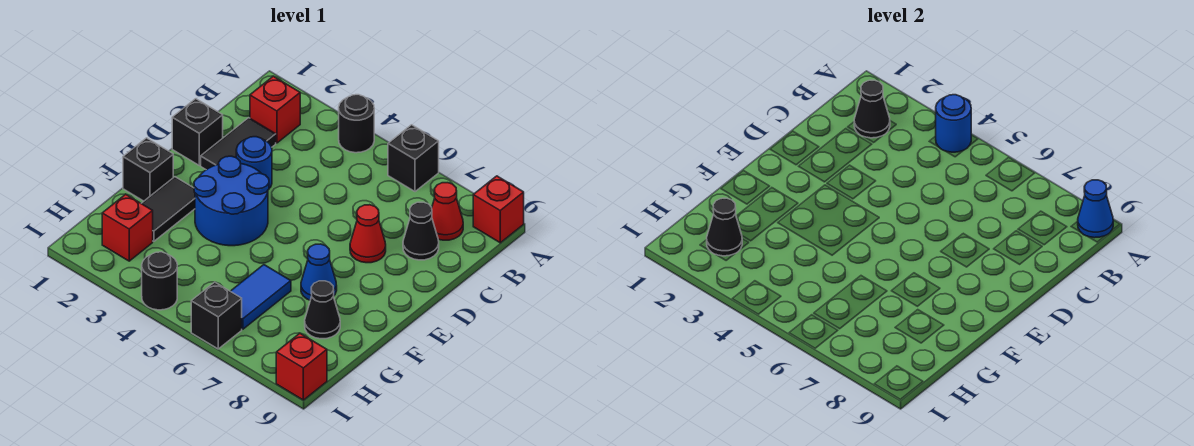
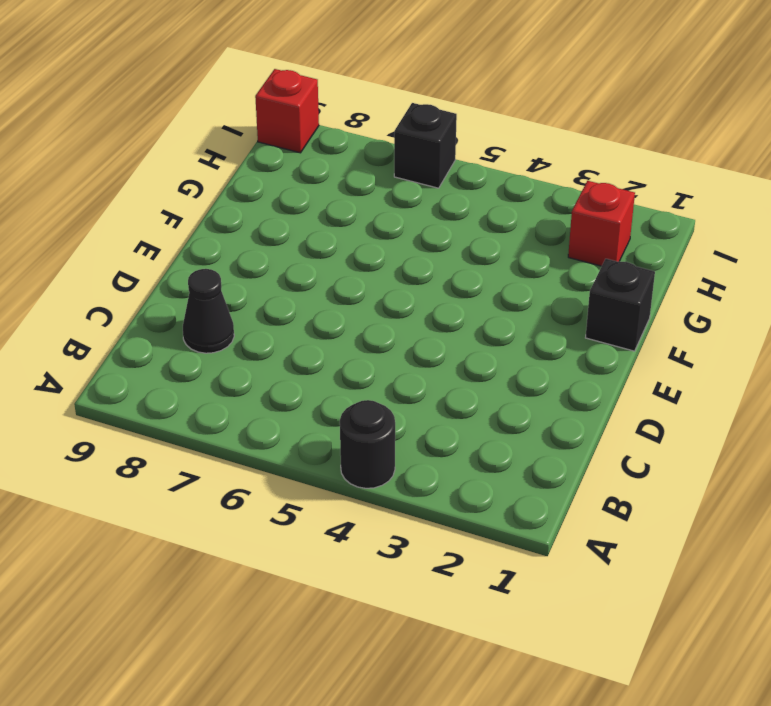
none -> black brick A6 level 1
none -> red brick A9 level 1
none -> red brick B2 level 1

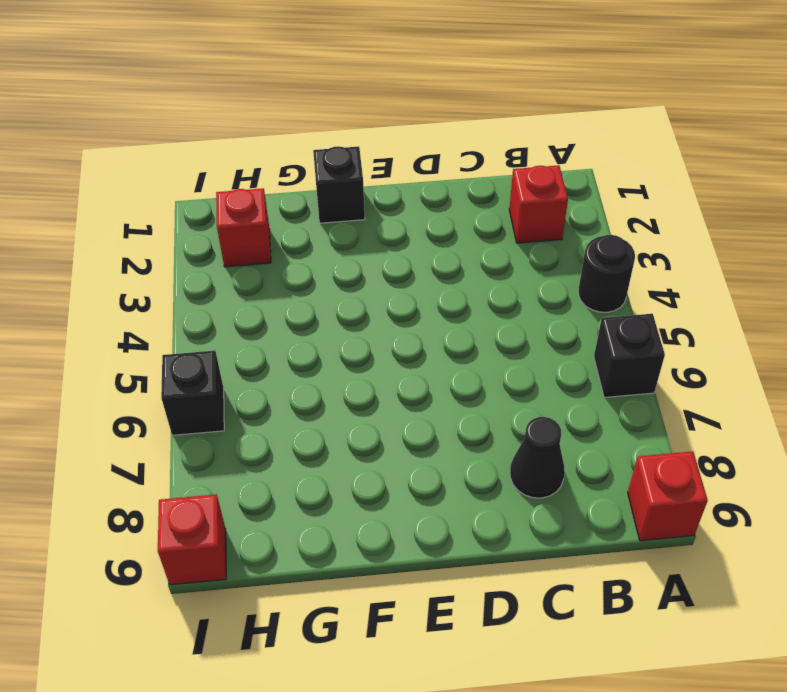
none -> red cone B8 level 1
none -> black tile C2:D2 level 1
none -> black brick D1 level 1

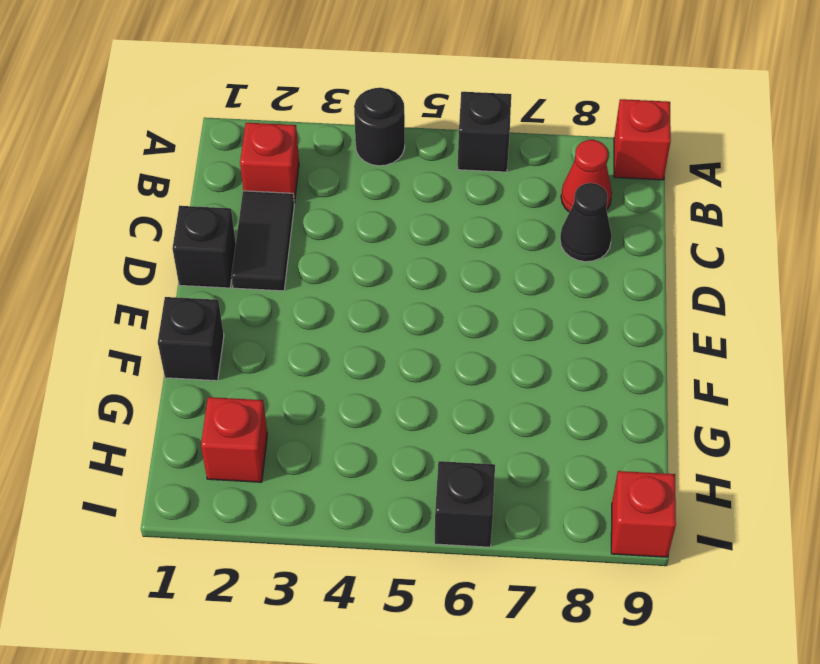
none -> blue round brick D3 level 1
none -> red cone D7 level 1
none -> blue round brick E3:F4 level 1

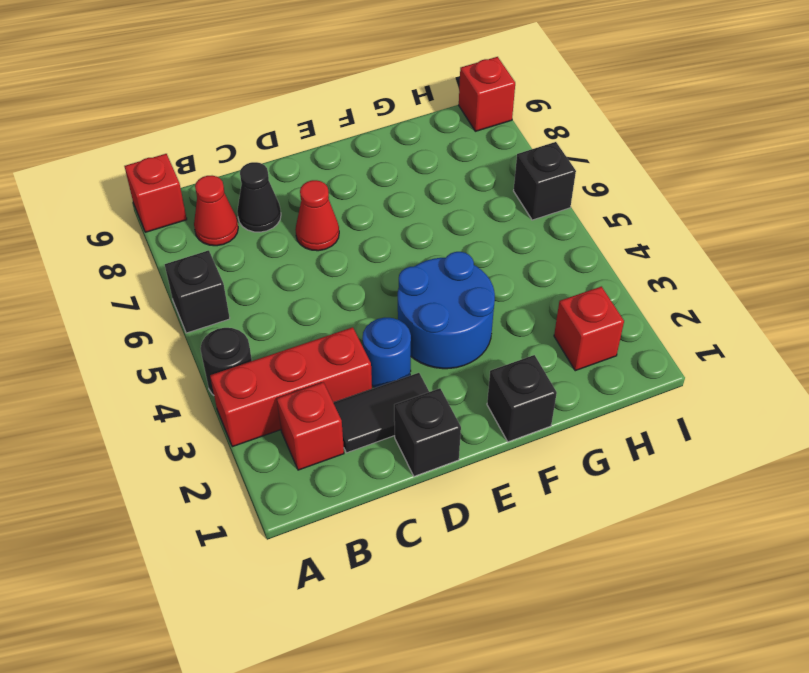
red brick A3:C3 level 1 -> none
none -> black tile F2:G2 level 1
none -> blue cone F7 level 1
none -> blue tile G6:H6 level 1

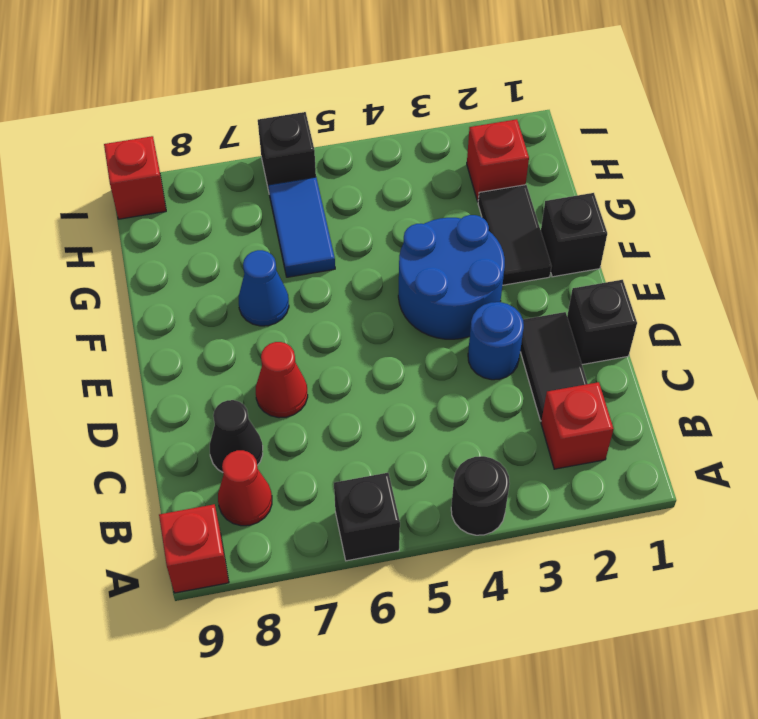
none -> black cone G8 level 1
none -> black round brick I4 level 1
none -> blue round brick A4 level 2

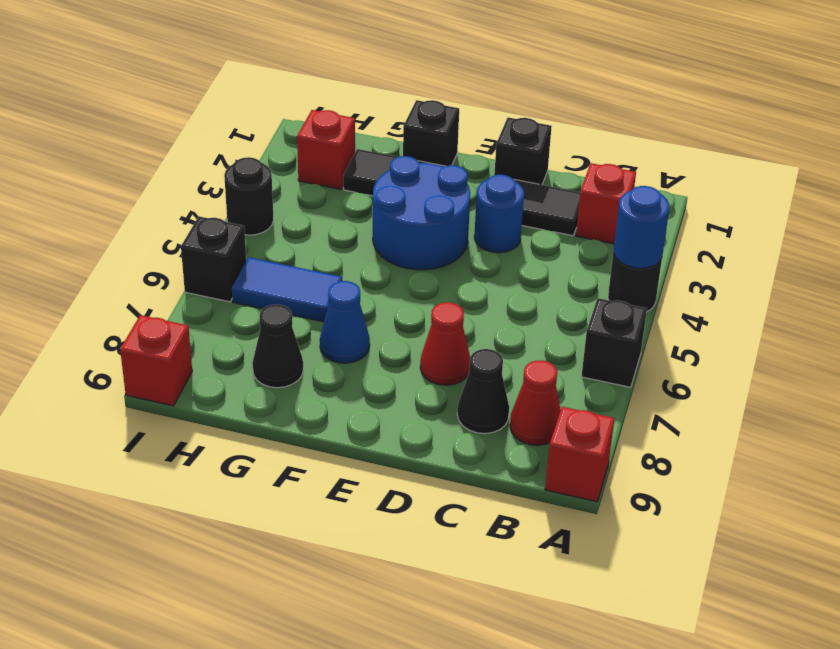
none -> blue cone A9 level 2
none -> black cone B2 level 2
none -> black cone H2 level 2

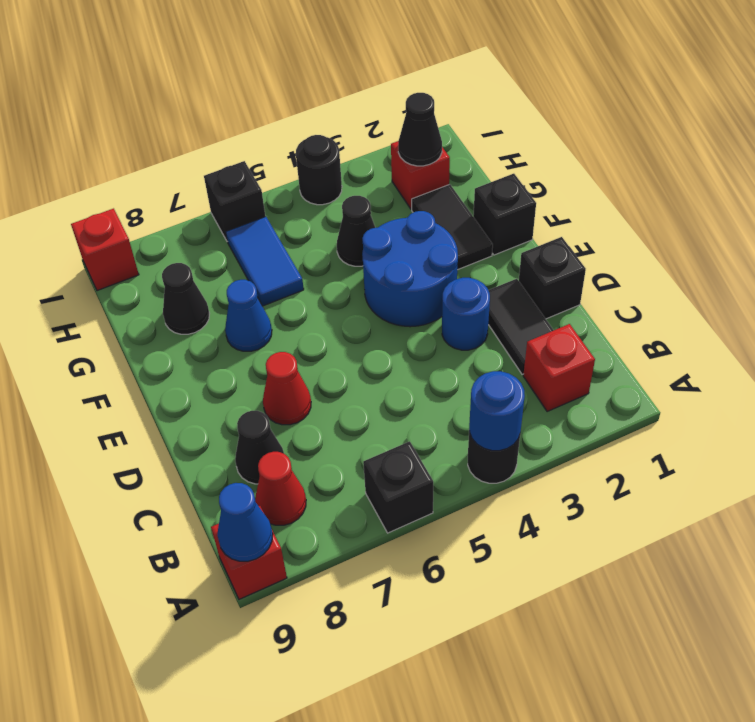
black cone G4 level 1 -> black cone B2 level 2

